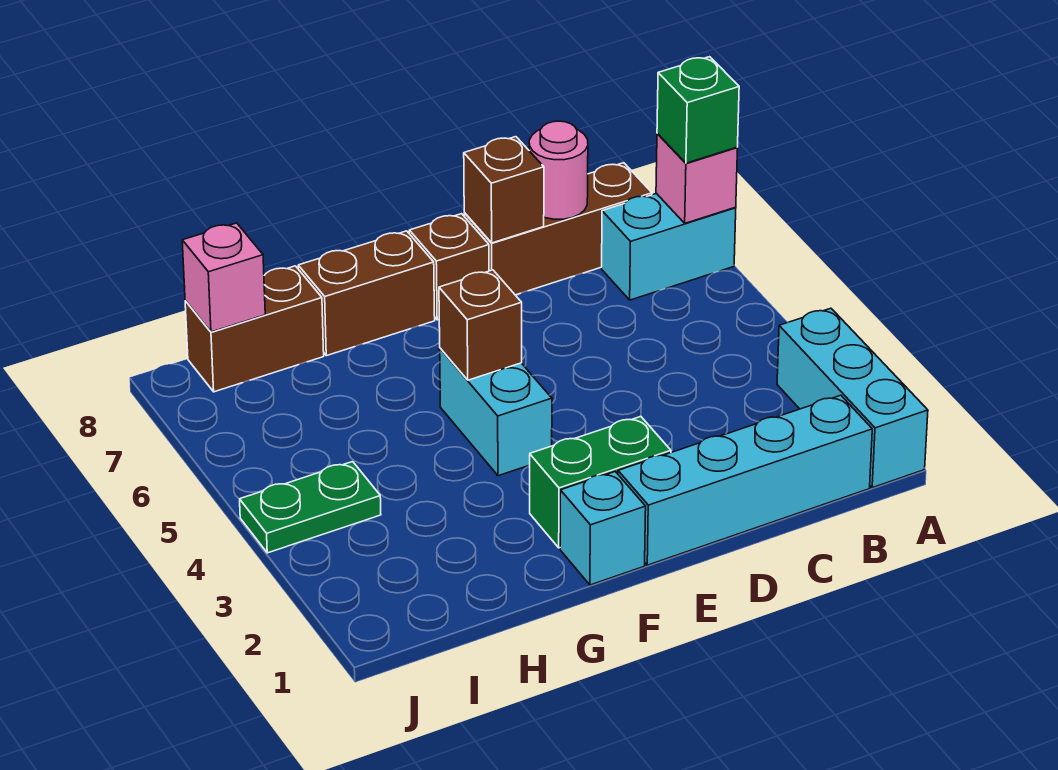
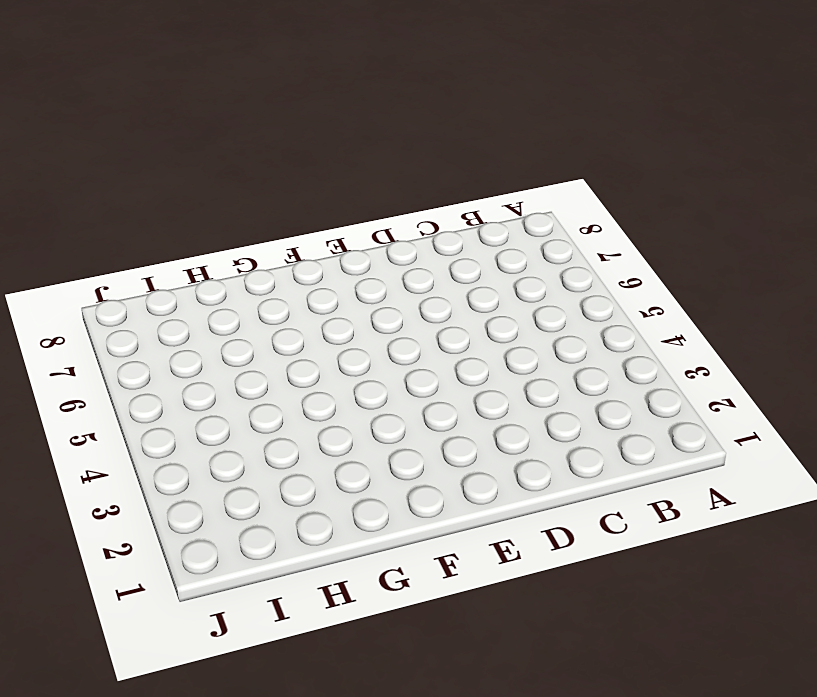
none -> cyan brick A1:A3 level 1
none -> cyan brick A7:B7 level 1
none -> cyan brick B1:E1 level 1

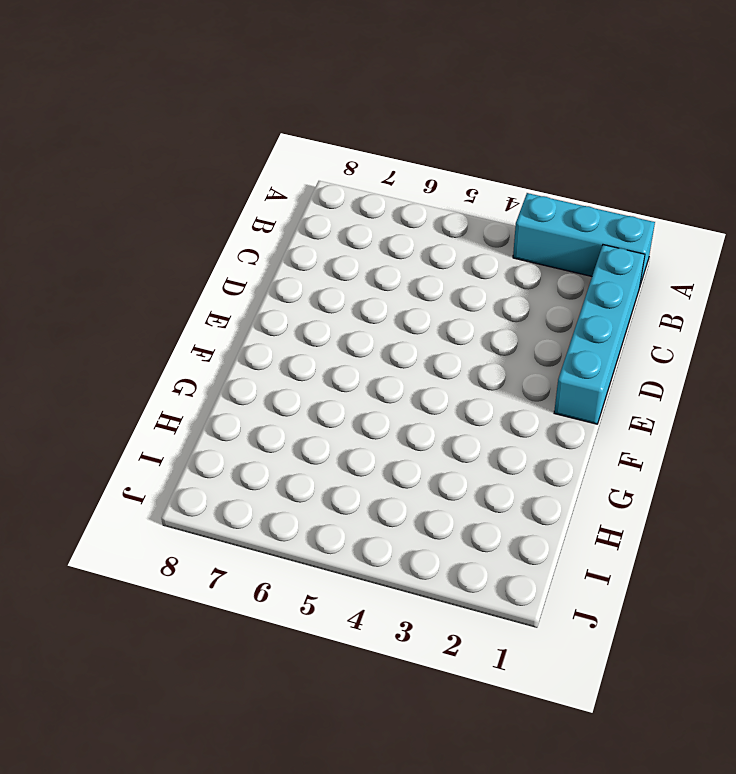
none -> cyan brick A7:B7 level 1
none -> brown brick B8:D8 level 1
none -> green brick E2:F2 level 1

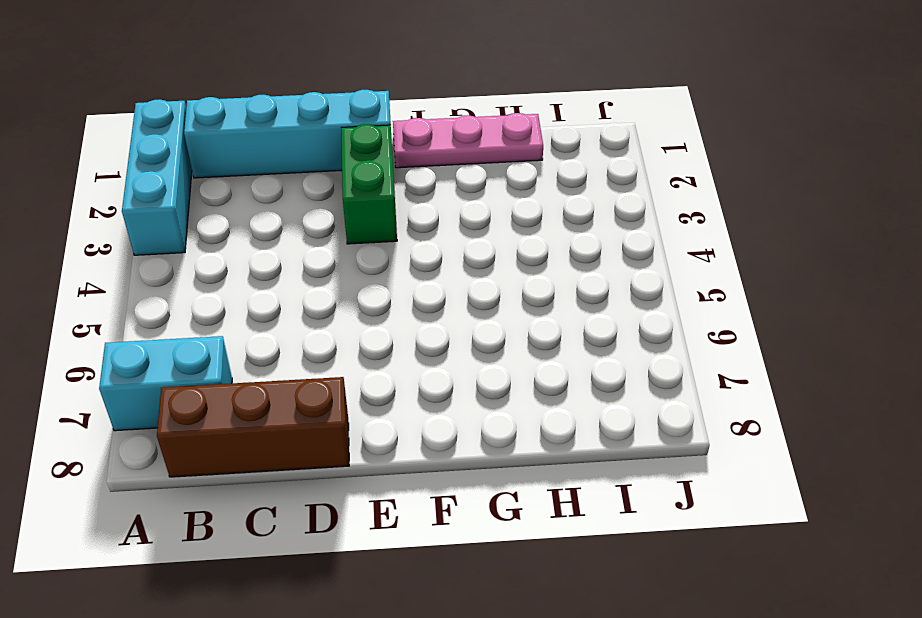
green brick E2:E3 level 1 -> green brick E2:F2 level 1
pink plate F1:H1 level 1 -> cyan brick F1 level 1
none -> brown brick E8 level 1
none -> cyan brick F4:F5 level 1
none -> brown brick F8:G8 level 1

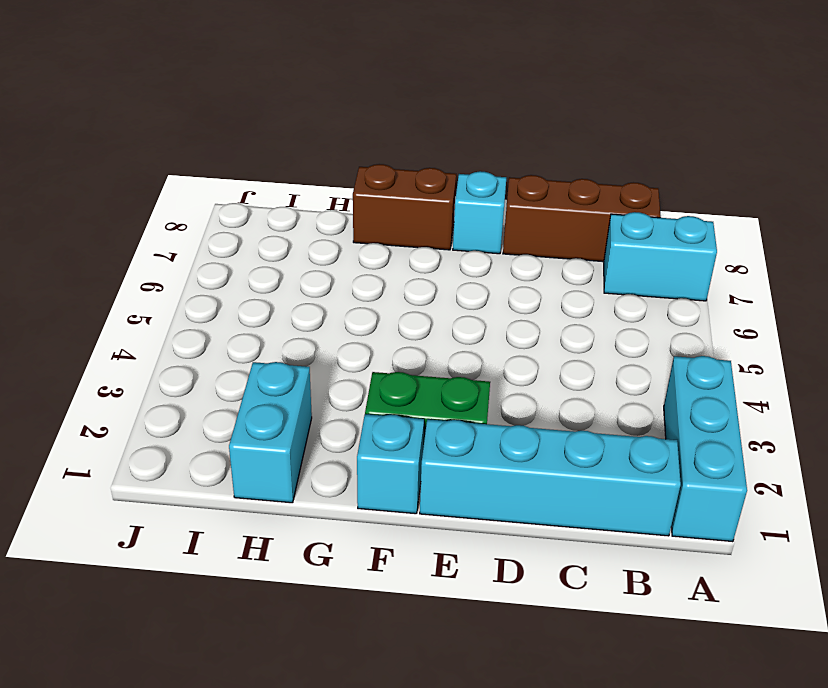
cyan brick E8 level 1 -> brown brick E8 level 1
cyan brick H1:H2 level 1 -> cyan brick F4:F5 level 1
none -> brown brick H8:I8 level 1
none -> green plate I4:J4 level 1
none -> pink brick A7 level 2

